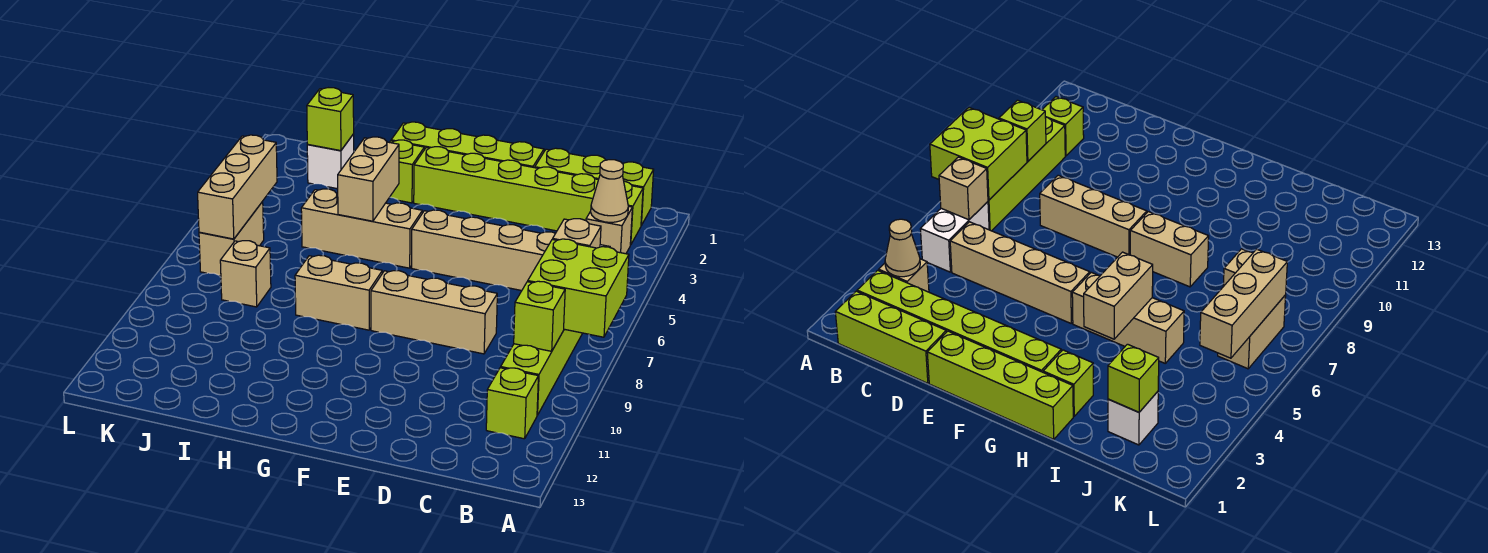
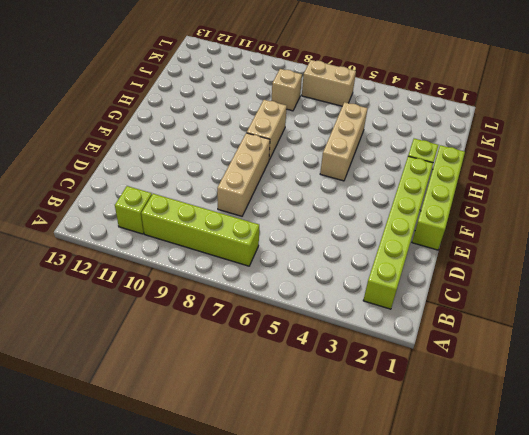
none -> lime brick B1:D1 level 1
none -> tan brick B3 level 1
none -> white brick B5:B6 level 1

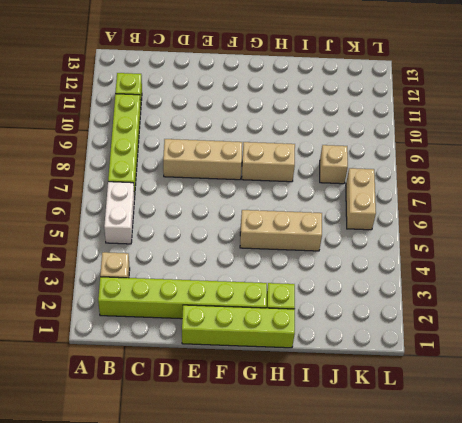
none -> lime brick B1:D1 level 1
none -> tan brick C5:F5 level 1
none -> white brick J2 level 1

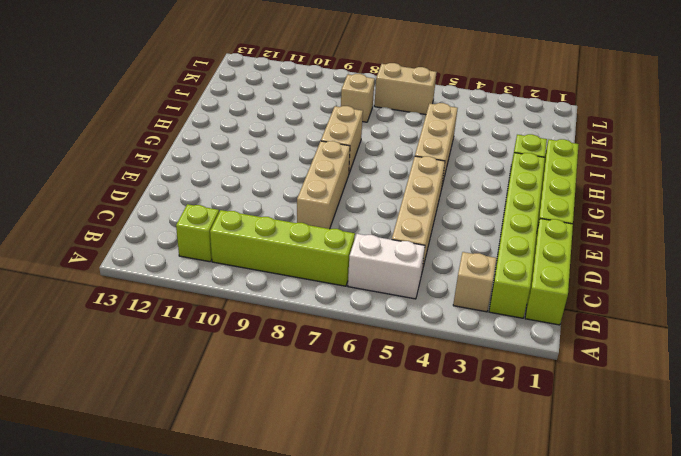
none -> white brick J2 level 1
none -> lime brick A7:B8 level 2
none -> tan cone B3 level 2

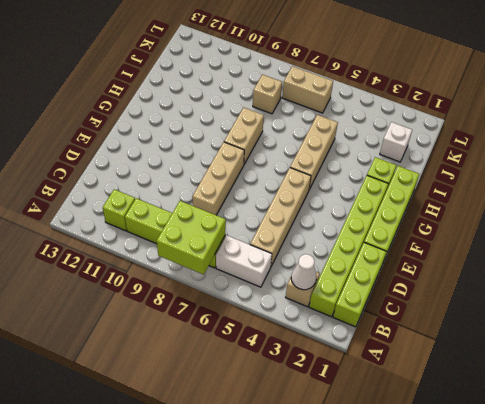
white cone B3 level 2 -> tan cone B3 level 2
none -> tan brick B6 level 2
none -> lime brick B9 level 2
none -> tan brick H4:H5 level 2

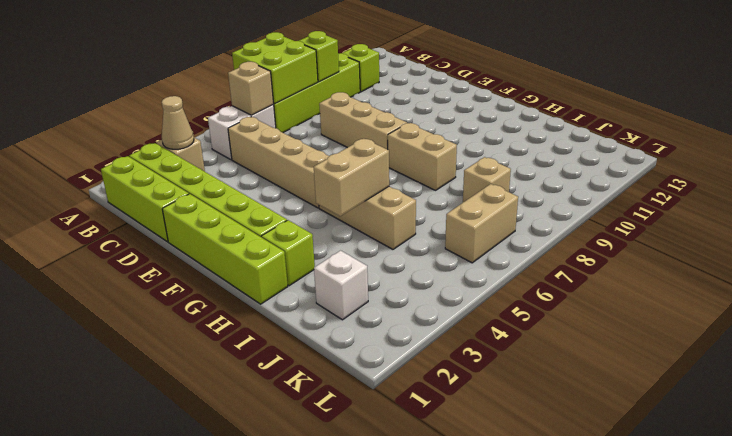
none -> lime brick J2 level 2
none -> tan brick K5:K7 level 2

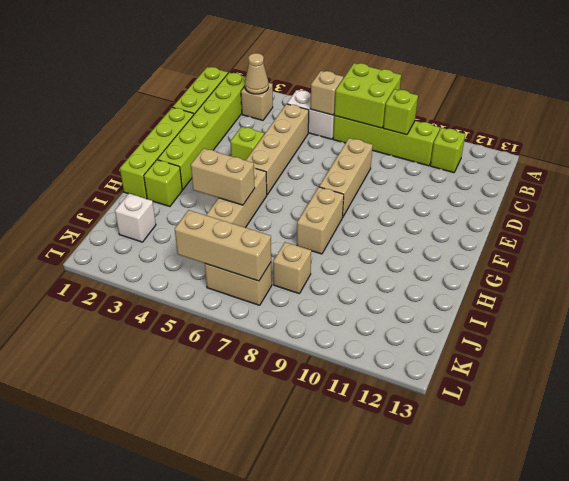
lime brick E4 level 1 -> lime brick J2 level 2

